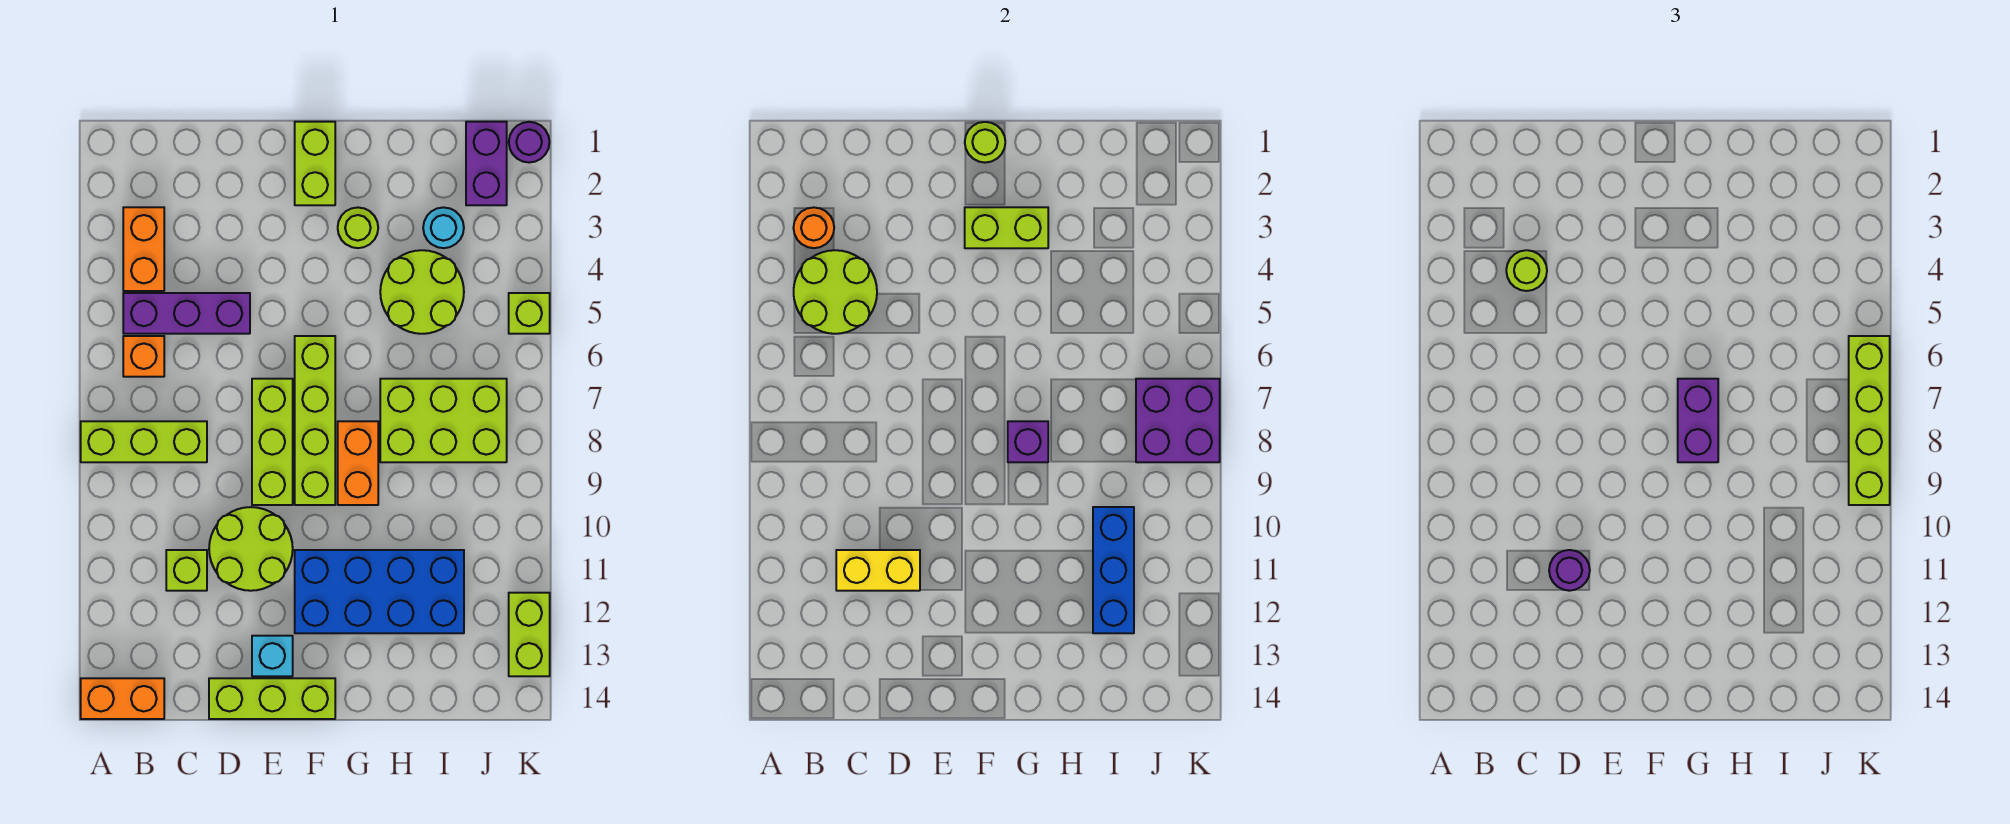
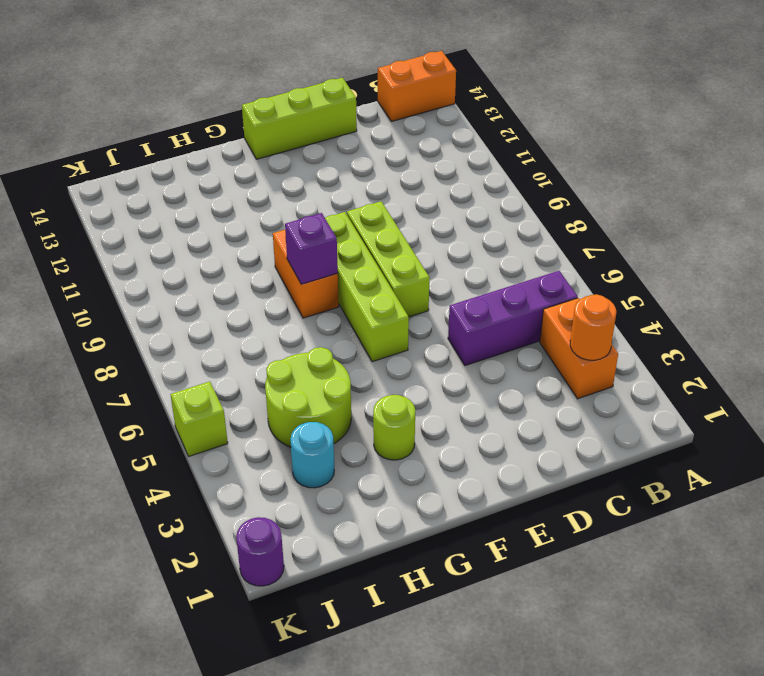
none -> lime brick A8:C8 level 1
none -> orange brick B6 level 1
none -> lime brick C11 level 1
none -> lime round brick D10:E11 level 1

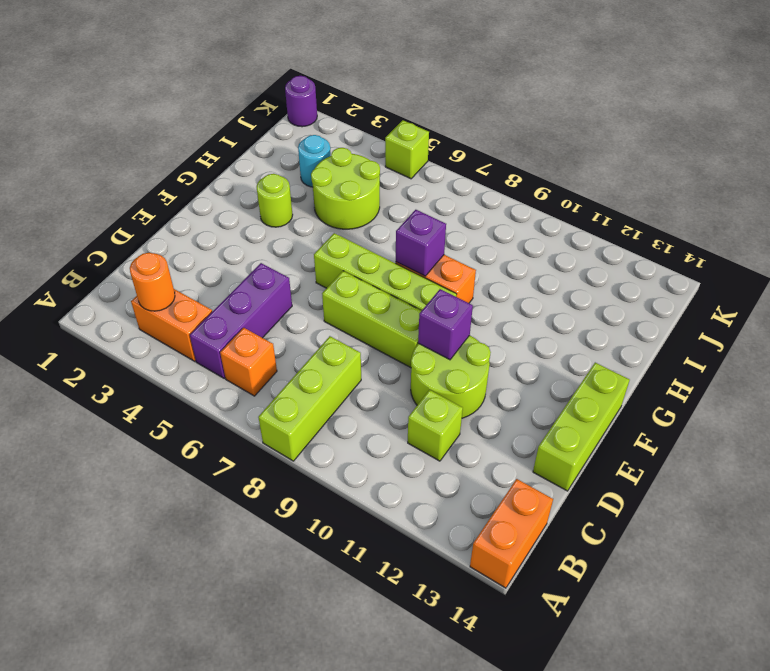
purple brick E10 level 2 -> none
none -> cyan brick E13 level 1
none -> lime brick F1:F2 level 1
none -> blue brick F11:I12 level 1
none -> lime brick H7:J8 level 1

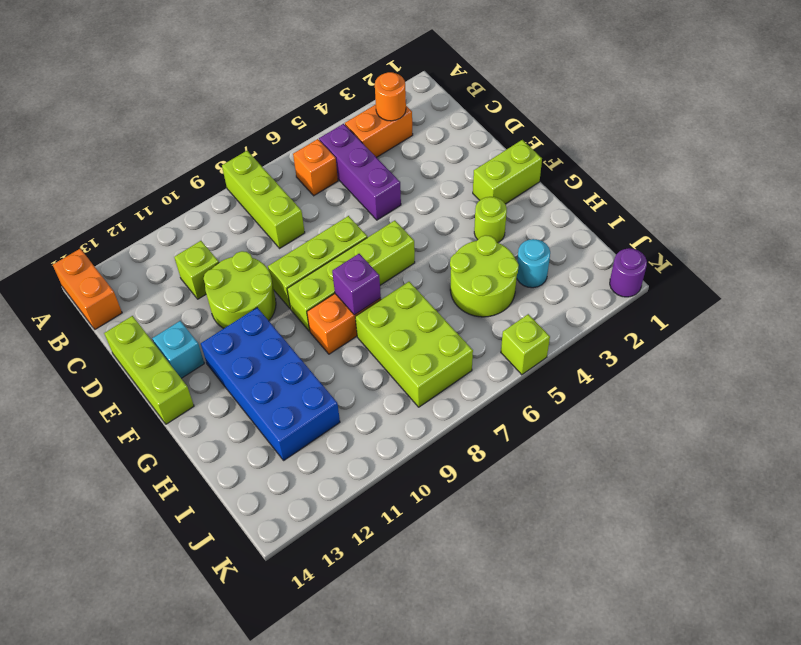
none -> purple brick J1:J2 level 1
none -> lime brick K12:K13 level 1
none -> lime round brick B4:C5 level 2
none -> yellow brick C11:D11 level 2

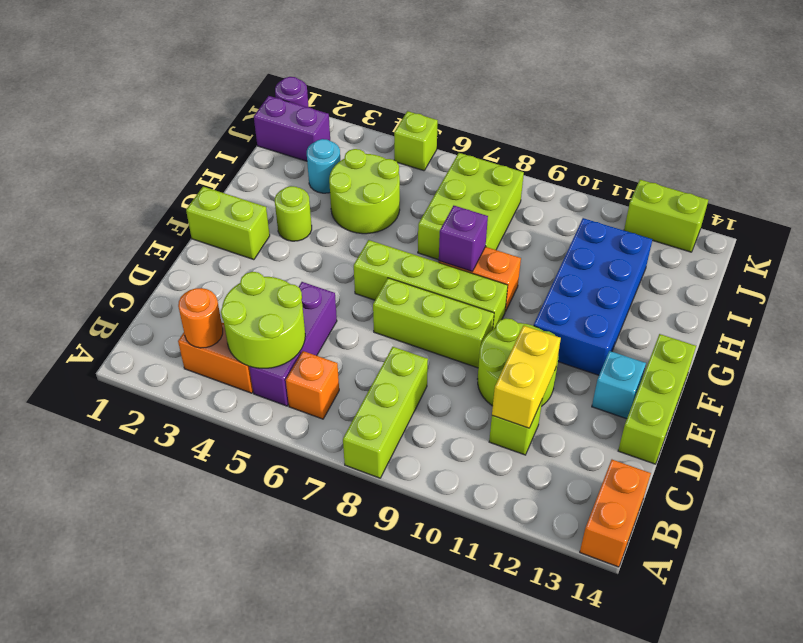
none -> lime round brick F1 level 2
none -> lime brick F3:G3 level 2
none -> blue brick I10:I12 level 2
none -> purple brick J7:K8 level 2

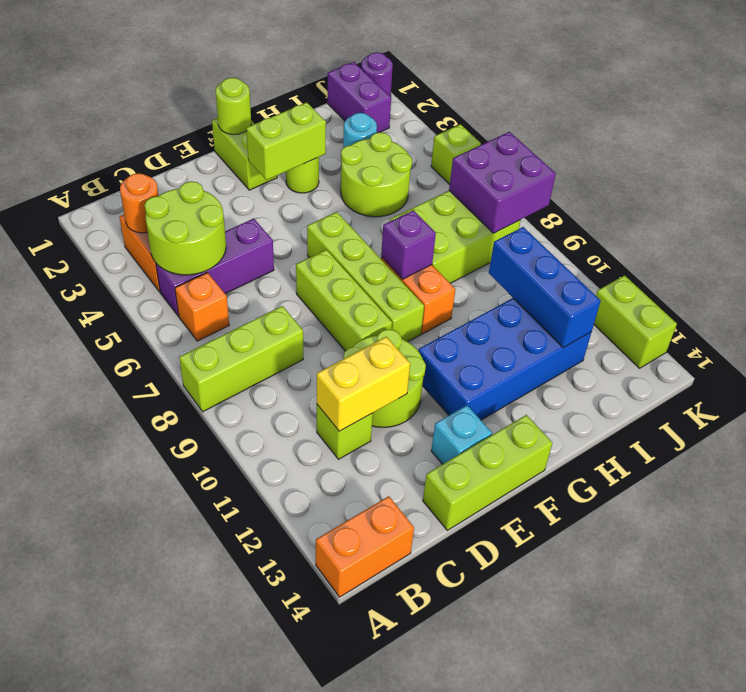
none -> lime round brick C4 level 3
none -> purple round brick D11 level 3
none -> purple brick G7:G8 level 3
none -> lime brick K6:K9 level 3

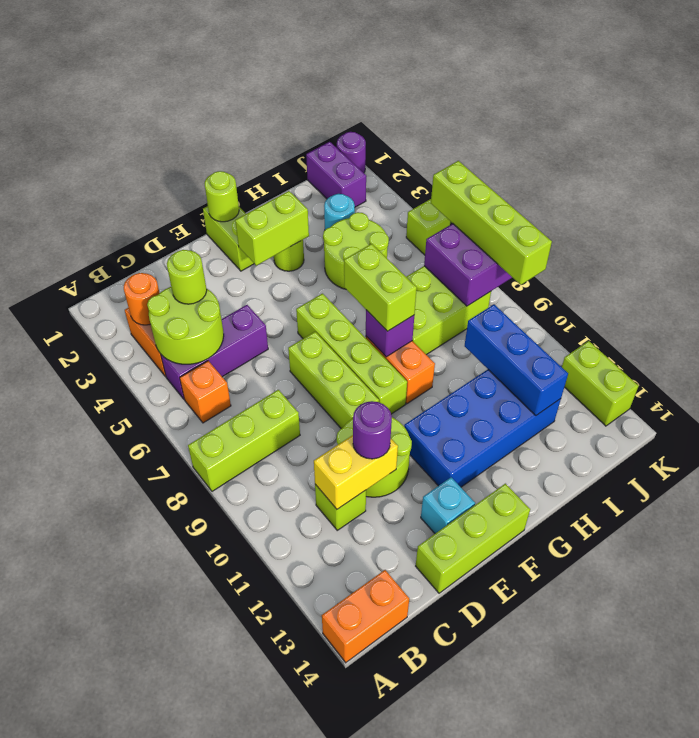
lime brick G7:G8 level 3 -> purple brick G7:G8 level 3

